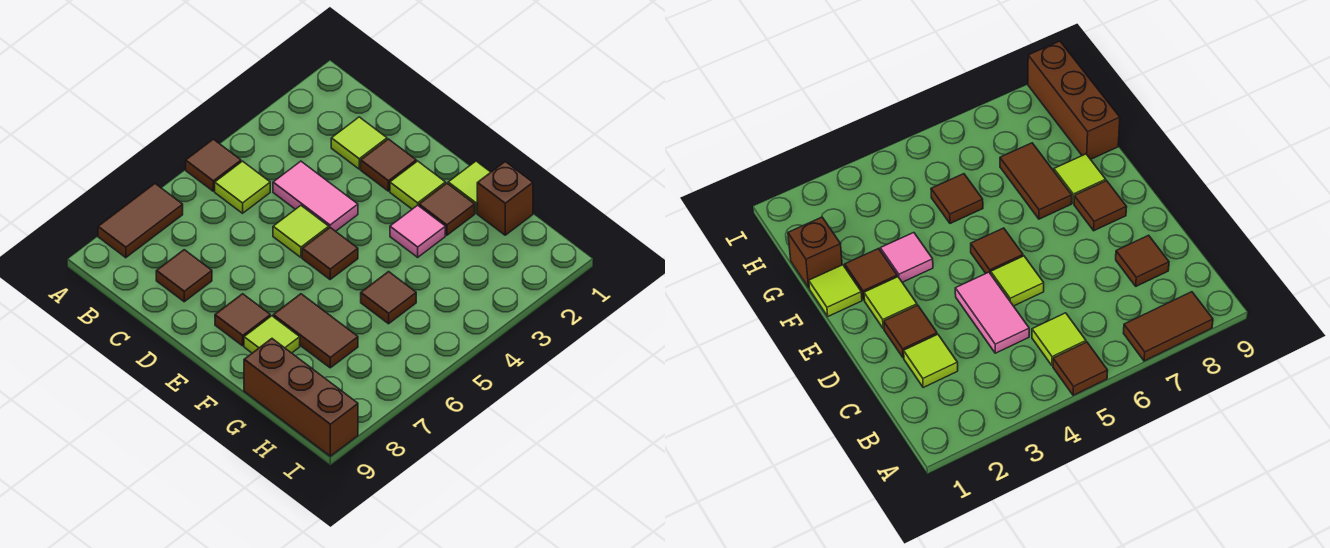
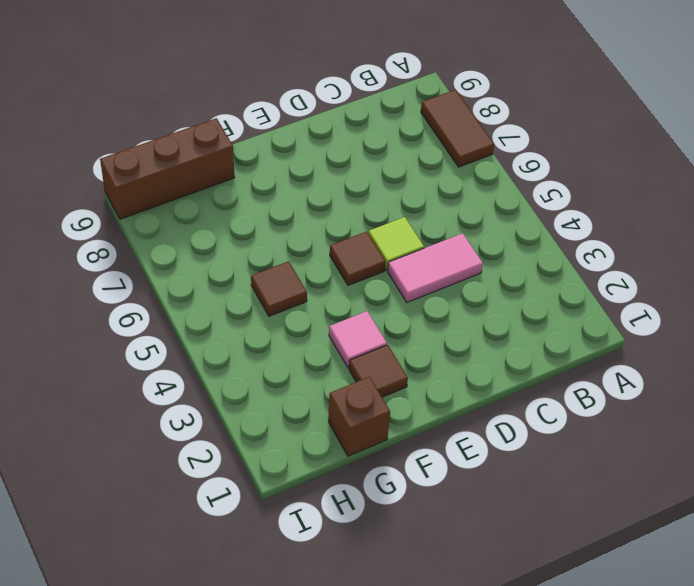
none -> brown tile A5 level 1
none -> lime tile B5 level 1
none -> lime tile C2 level 1

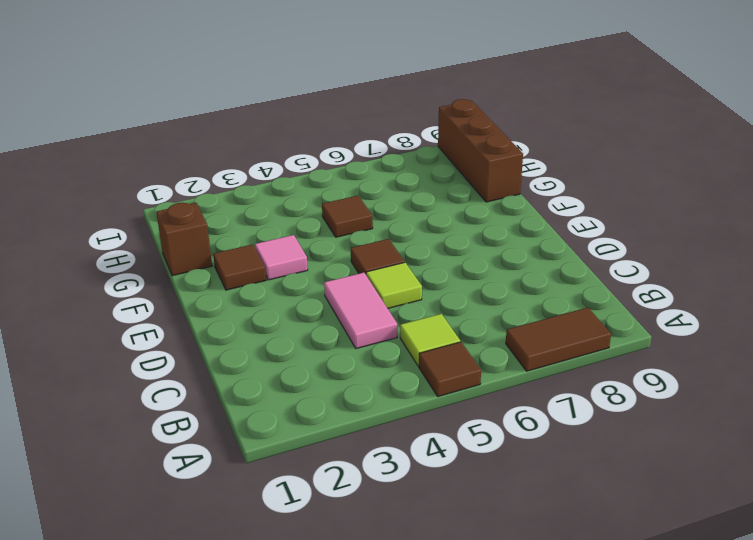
none -> lime tile C2 level 1
none -> brown tile C8 level 1
none -> brown tile D2 level 1

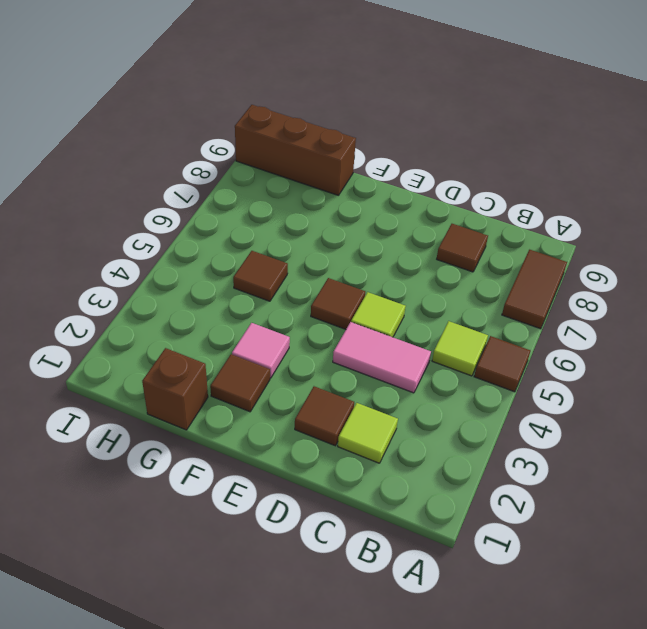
none -> lime tile E2 level 1
none -> brown tile E8 level 1
none -> lime tile F1 level 1

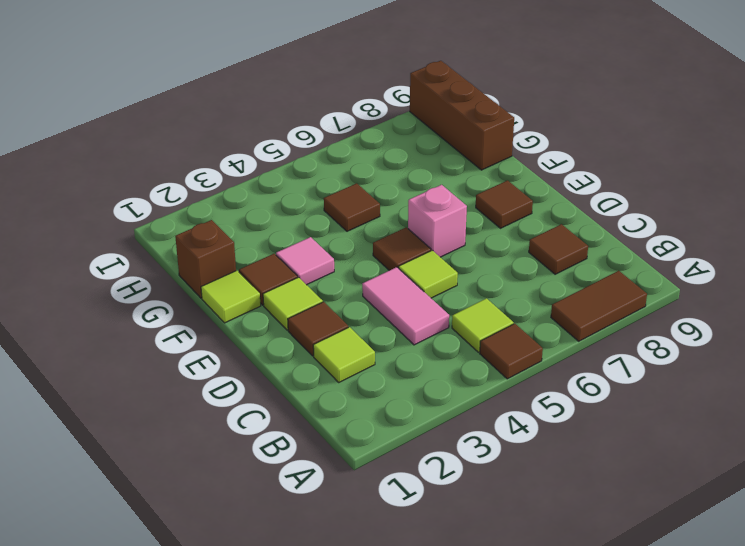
pink brick E6 level 1 -> none
none -> brown tile F7:G7 level 1
none -> lime tile F8 level 1

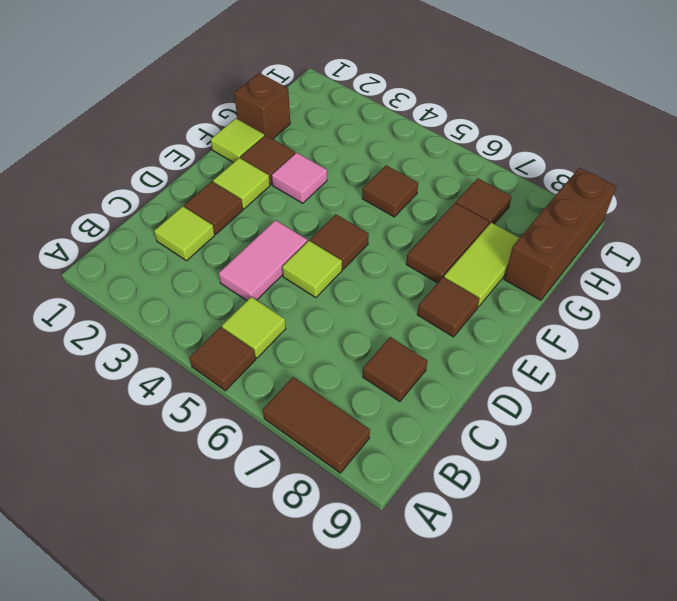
lime tile F8:G8 level 1 -> lime tile F8 level 1
brown tile H7 level 1 -> none

